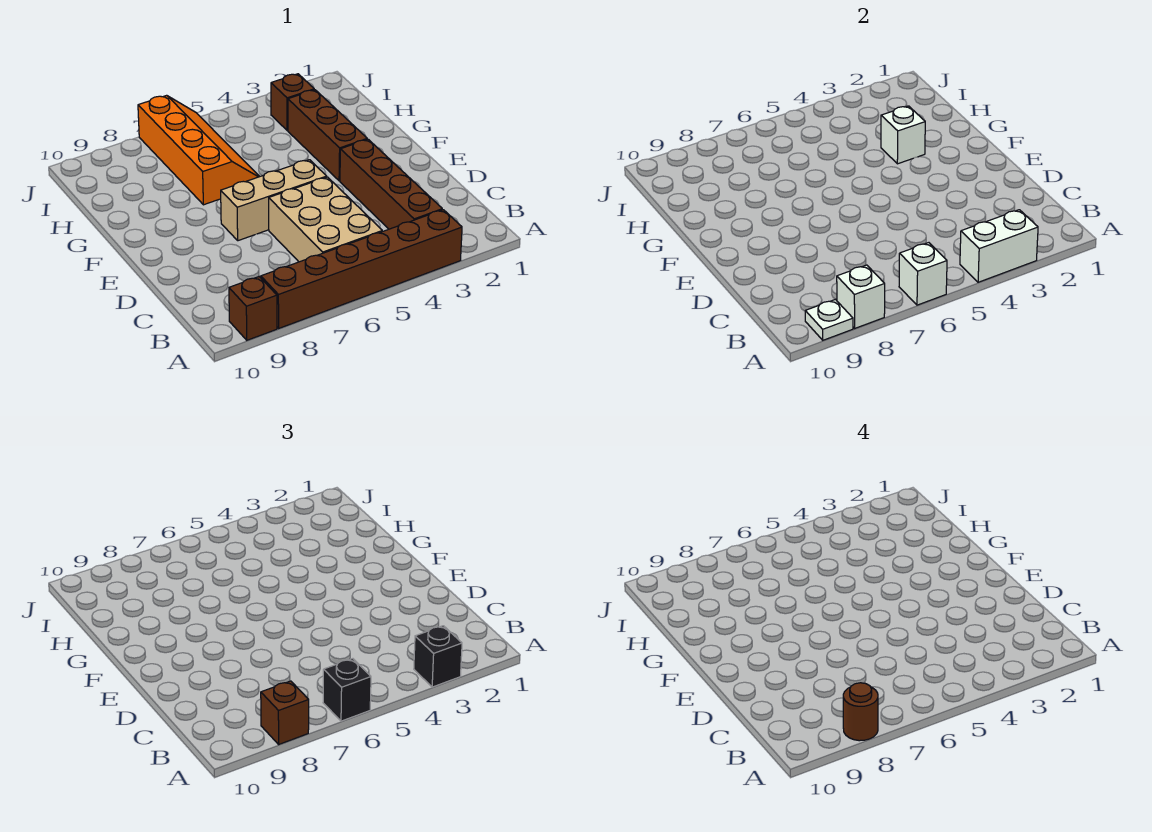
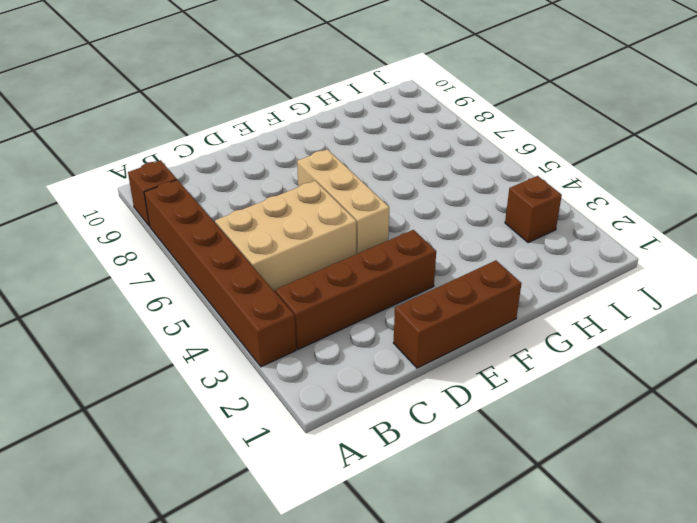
brown brick D1:F1 level 1 -> brown brick F3:H3 level 1
none -> orange slope G6:J7 level 1 top 7
none -> white brick A3:A4 level 2
none -> white brick A6 level 2

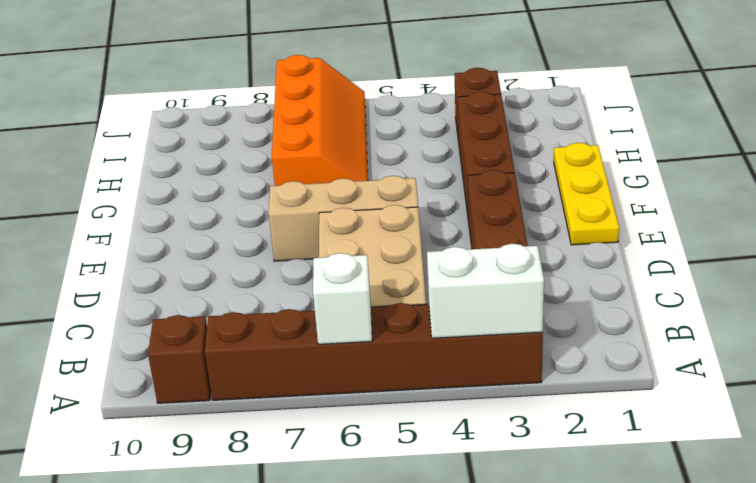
yellow plate E1:G1 level 1 -> none
none -> white brick A8 level 2
none -> white plate A9 level 2
none -> white brick G3 level 2

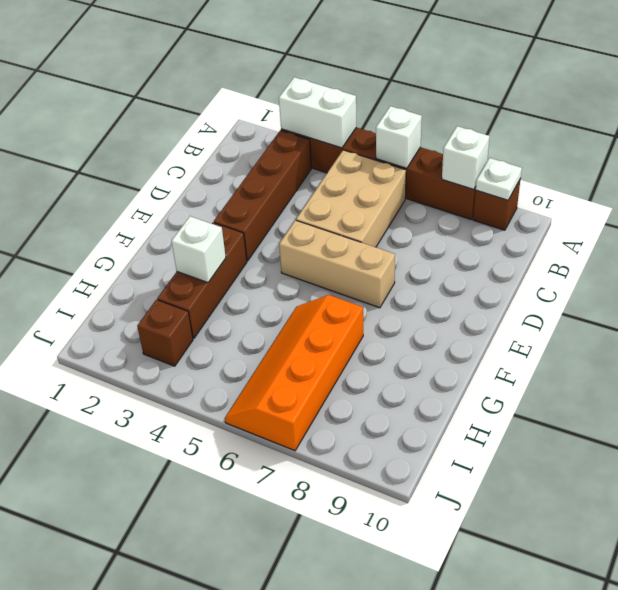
none -> black brick A3 level 3
none -> black brick A6 level 3
none -> brown brick A8 level 3

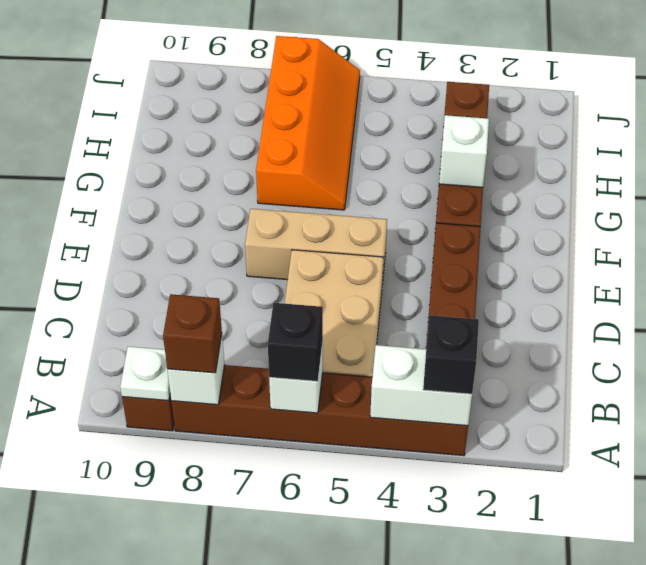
none -> brown round brick A8 level 4

